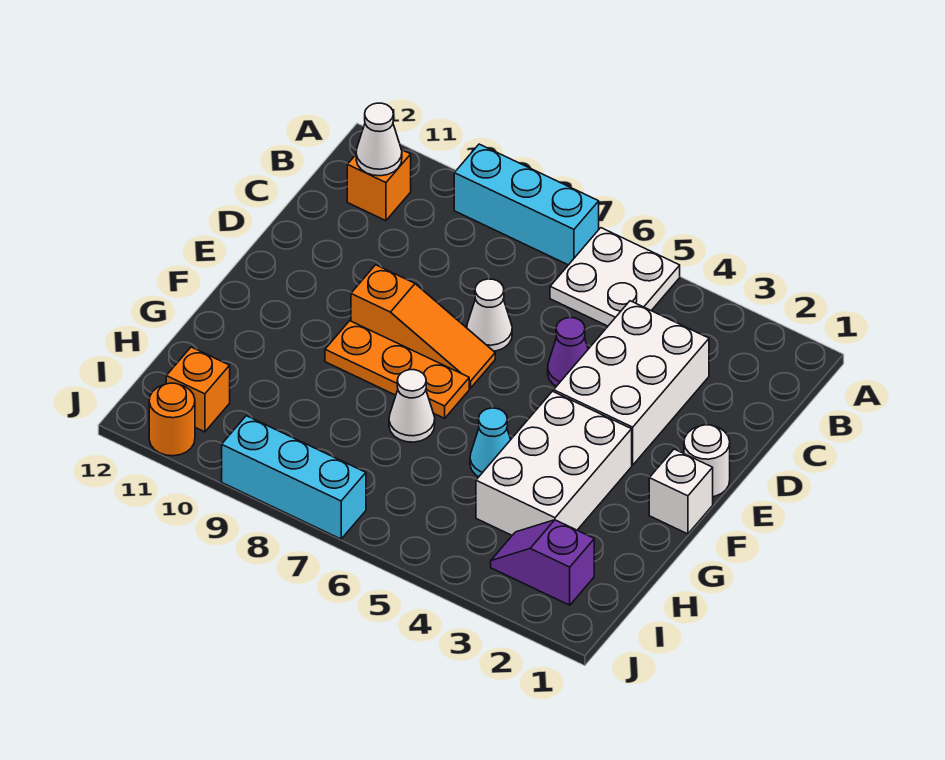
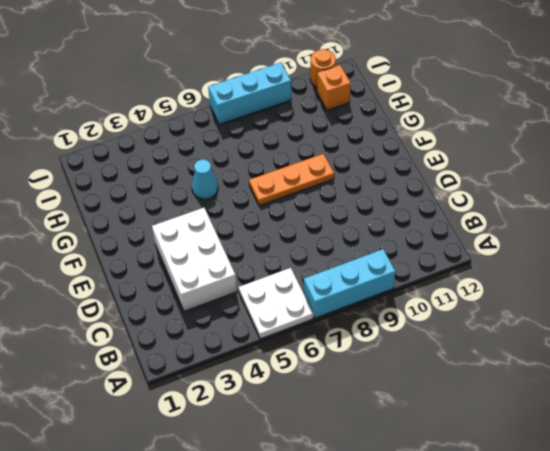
none -> orange brick B11 level 1
none -> purple cone D5 level 1
none -> white cone D7 level 1

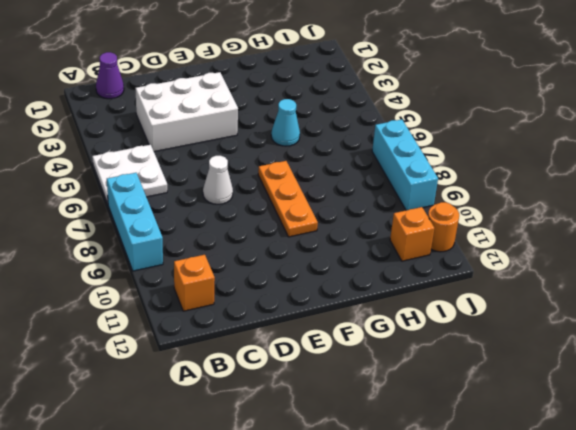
purple cone B1 level 1 -> purple cone D5 level 1
none -> white round brick E1 level 1
none -> orange slope E7:E9 level 1 top 9
none -> white brick F1 level 1

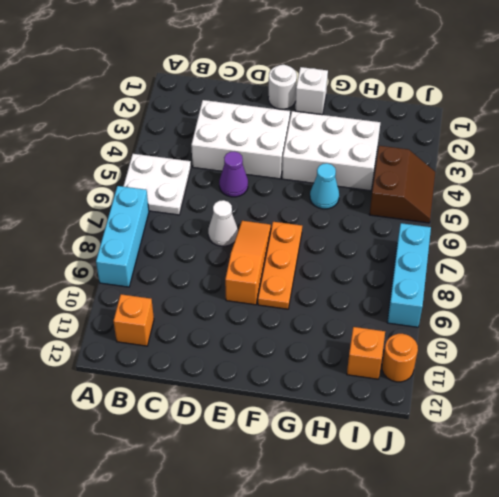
brown slope I4:J5 level 1 top I -> none
none -> white cone G7 level 1
none -> purple slope I2:I3 level 1 top 2
none -> white cone B11 level 2

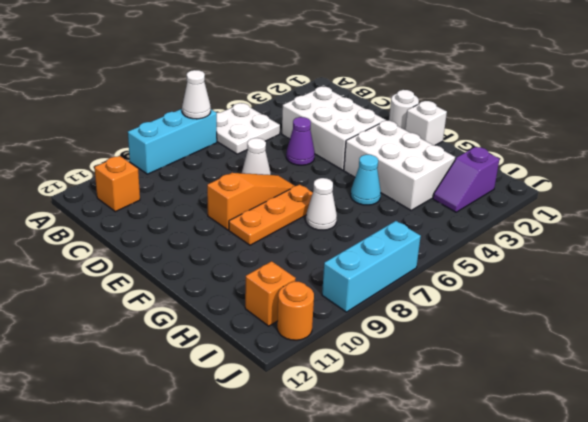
white cone A7 level 2 -> white cone B11 level 2

